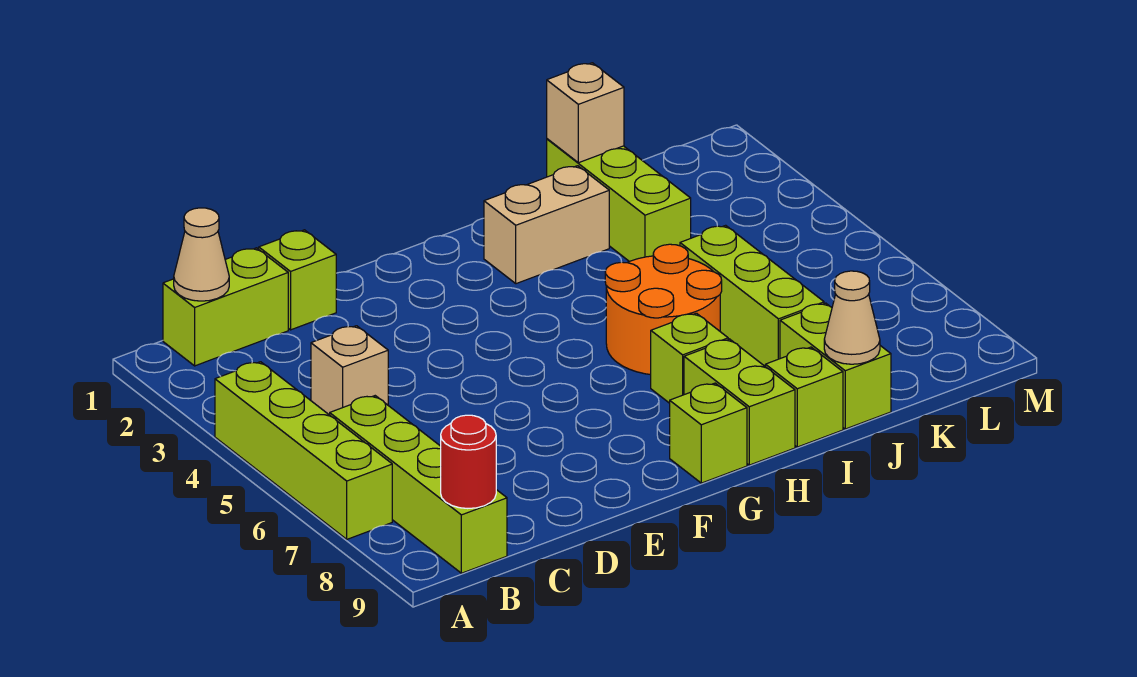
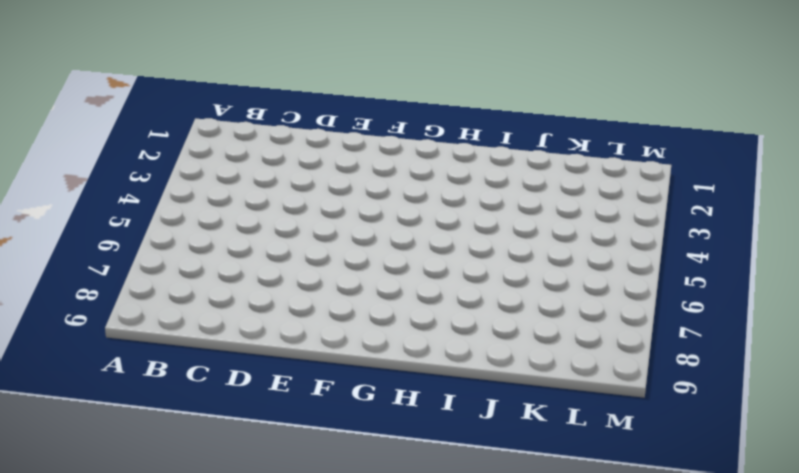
none -> lime brick A4:A7 level 1
none -> lime brick B1:C1 level 1
none -> lime brick B6:B9 level 1

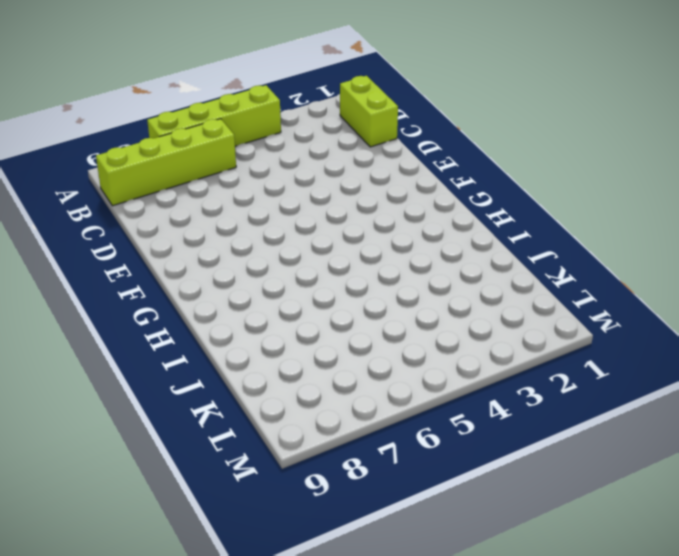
none -> tan brick C4 level 1
none -> lime brick D1 level 1
none -> lime brick G9 level 1

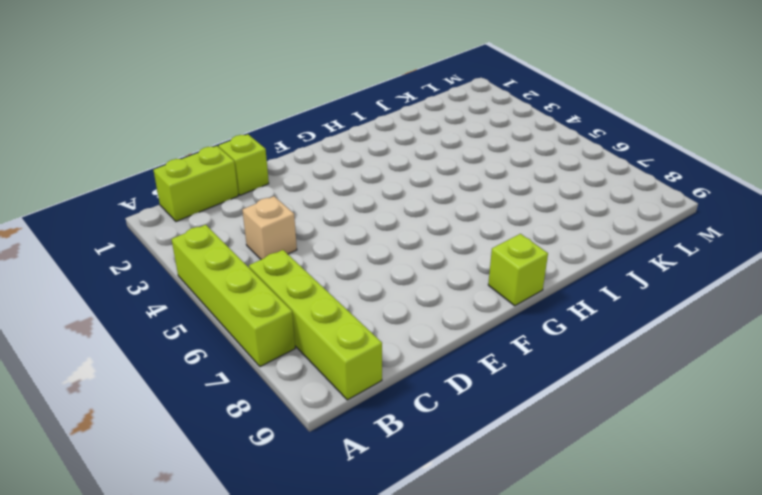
none -> tan brick H2:I2 level 1
none -> orange round brick H5:I6 level 1
none -> lime brick H7 level 1

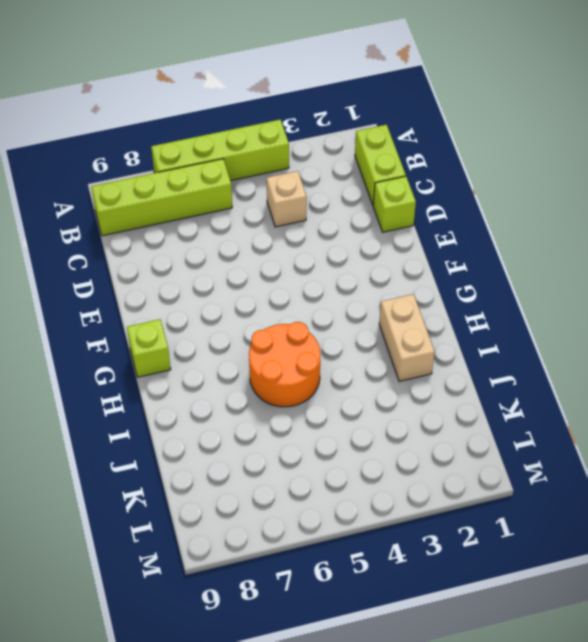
none -> lime brick H7 level 1
none -> lime brick H8:H9 level 1
none -> lime brick I9 level 1

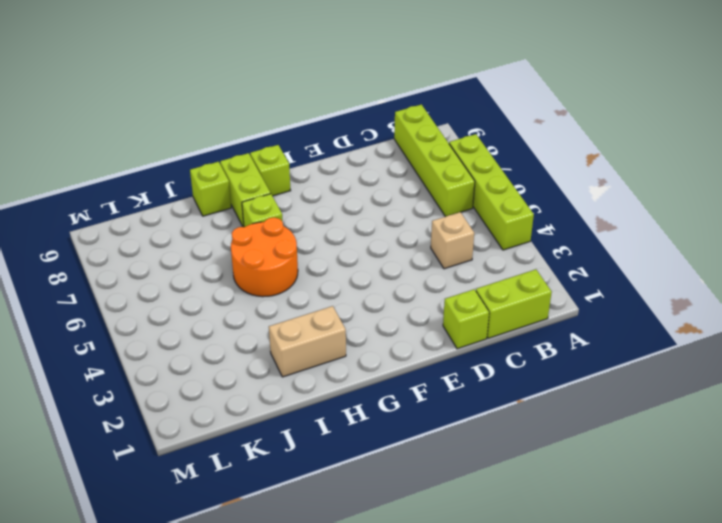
none -> lime brick J1:J3 level 1
none -> lime brick J5:J7 level 1
none -> lime brick J8:J9 level 1

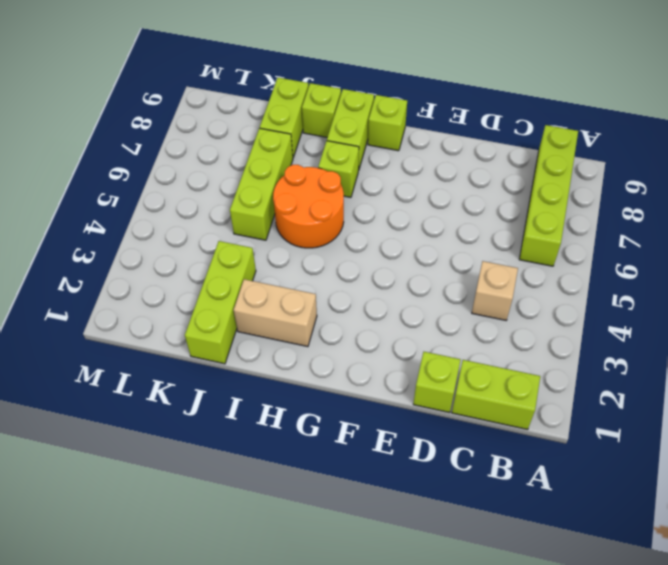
none -> lime brick A4:A7 level 1
none -> tan cone B1 level 2
none -> red round brick B9 level 2

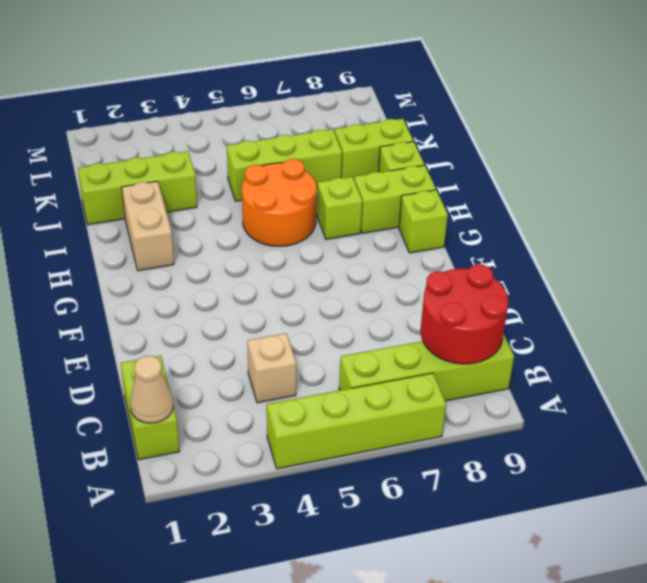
red round brick B8:C9 level 2 -> red round brick B9 level 2
none -> lime brick D1 level 1
none -> tan brick J1 level 2
none -> tan cone J9 level 2

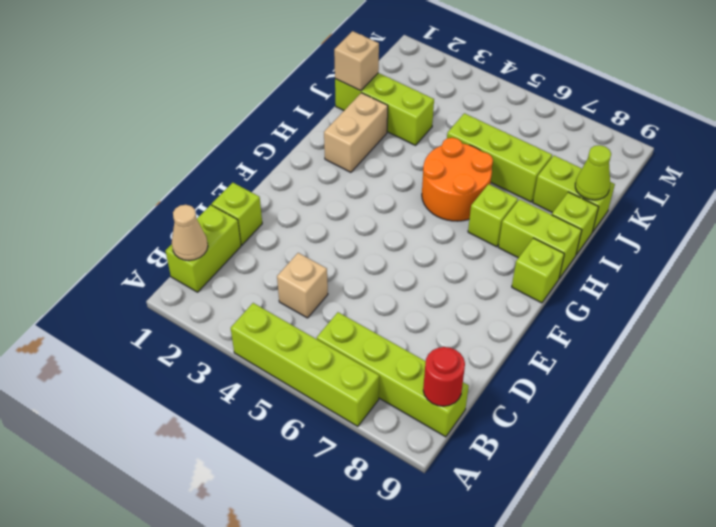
lime cone J9 level 2 -> tan cone J9 level 2

